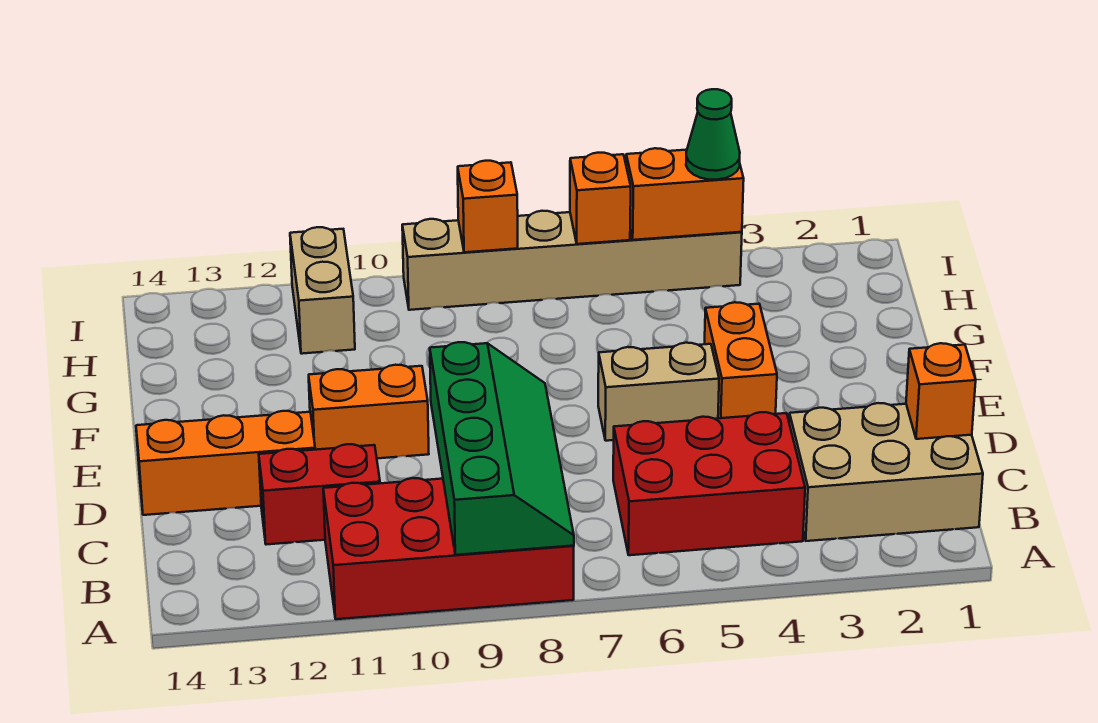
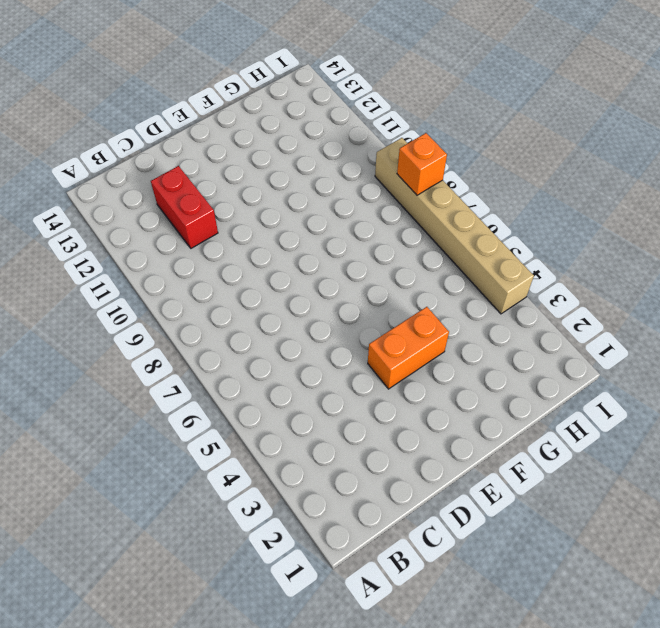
none -> red brick A8:B11 level 1
none -> tan brick B1:C3 level 1
none -> red brick B4:C6 level 1

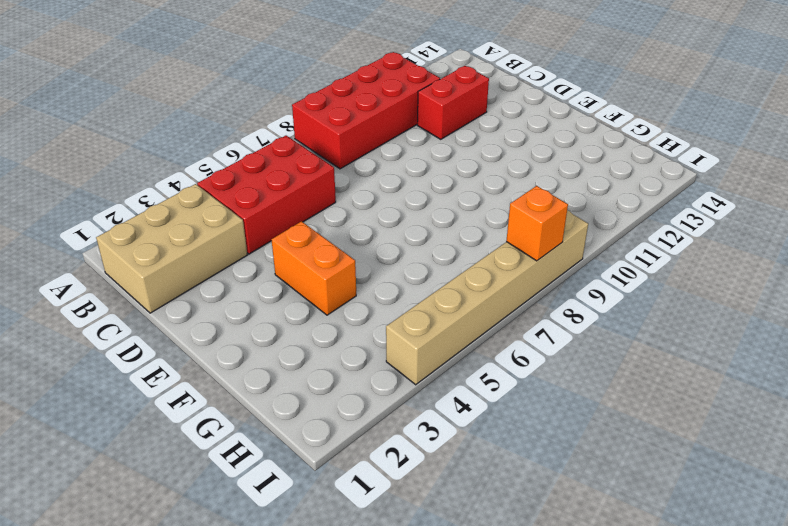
none -> orange brick D12:D14 level 1
none -> tan brick E5:E6 level 1
none -> orange brick E10:E11 level 1

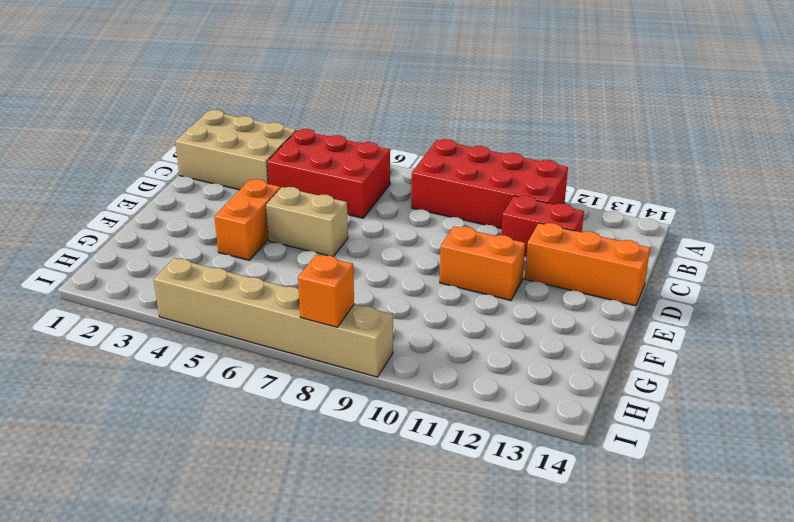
none -> tan brick H11:I11 level 1
none -> green slope A8:D9 level 2 top 9
none -> orange brick C1 level 2

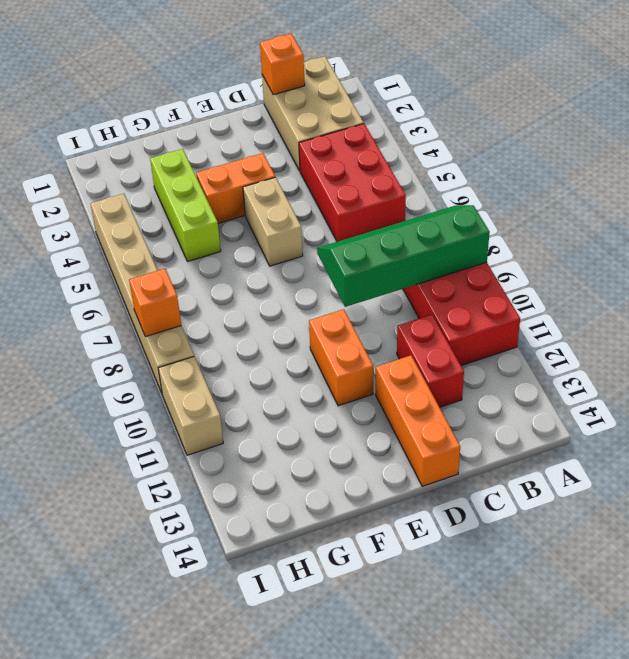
lime brick G3:G5 level 1 -> none
tan brick I10:I11 level 1 -> tan brick H11:I11 level 1
none -> orange brick I4:I5 level 2
none -> orange brick I6 level 2
none -> green cone I4 level 3

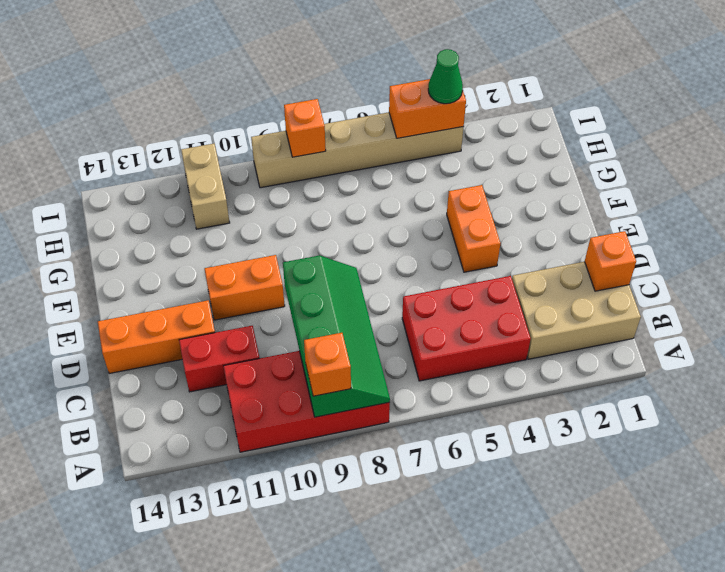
orange brick A9 level 3 -> orange brick I6 level 2
none -> tan brick E5:E6 level 1

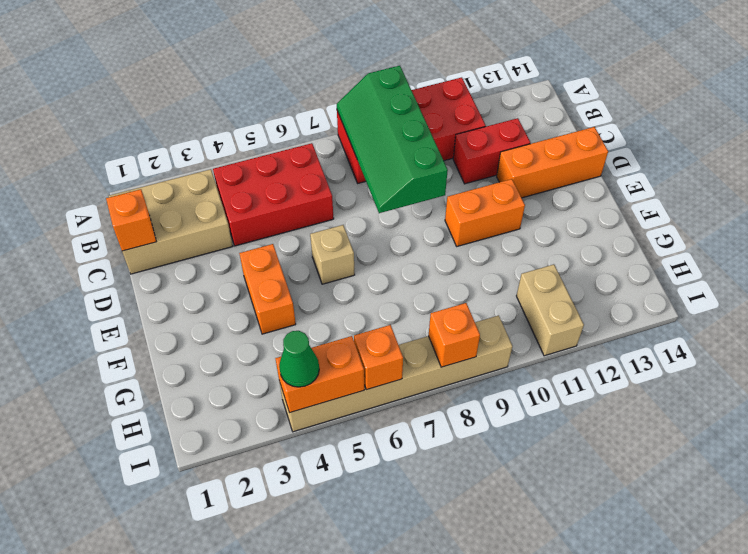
tan brick E6 level 1 -> tan brick E5:E6 level 1

